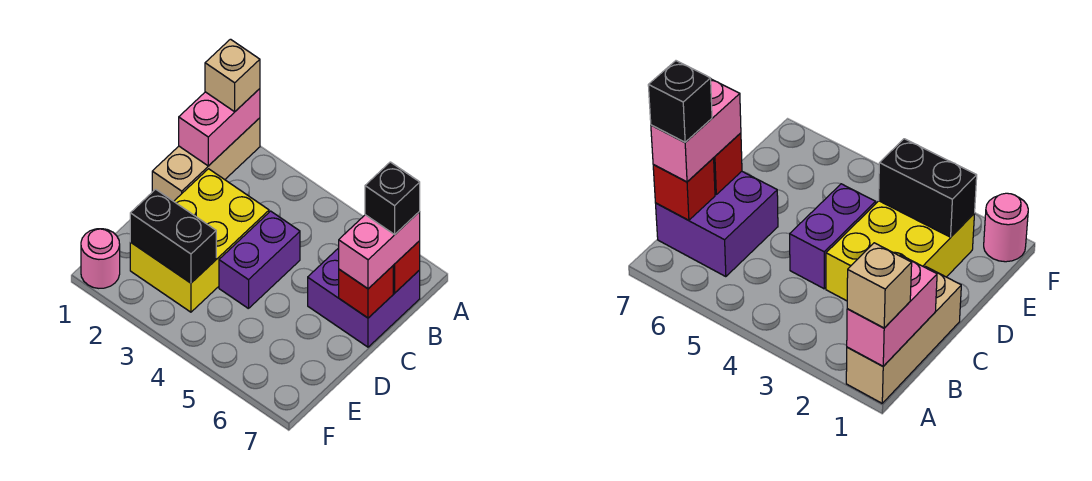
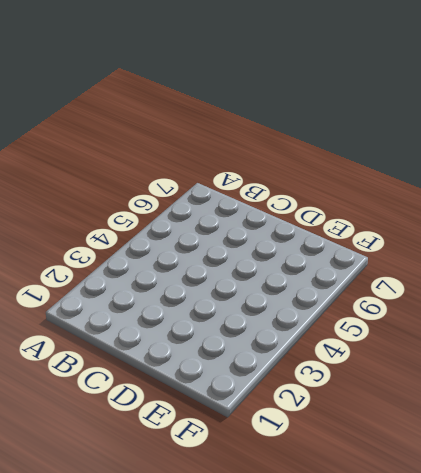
none -> tan brick A1:C1 level 1
none -> purple brick B6:C7 level 1
none -> yellow brick C2:E3 level 1

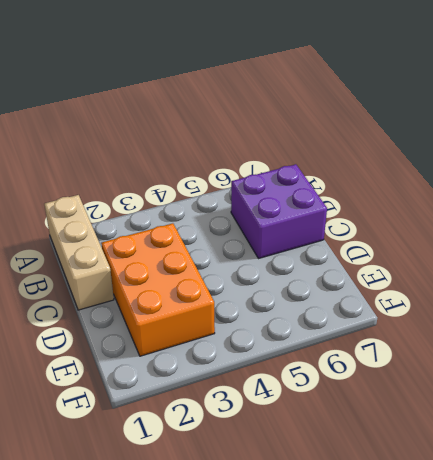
orange brick C2:E3 level 1 -> yellow brick C2:E3 level 1
none -> purple brick C4:D4 level 1
none -> pink round brick F1 level 1
none -> pink brick A1:B1 level 2

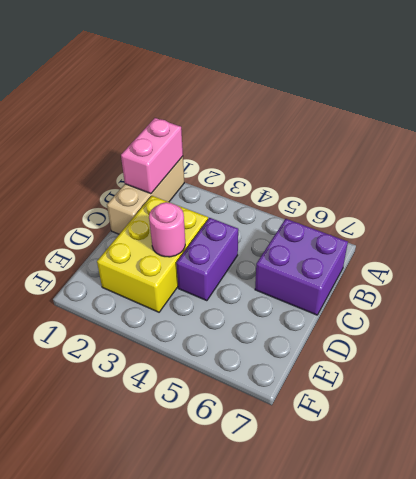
pink round brick D3 level 2 -> pink round brick F1 level 1
none -> red brick B7 level 2
none -> red brick C7 level 2
none -> black brick E2:E3 level 2

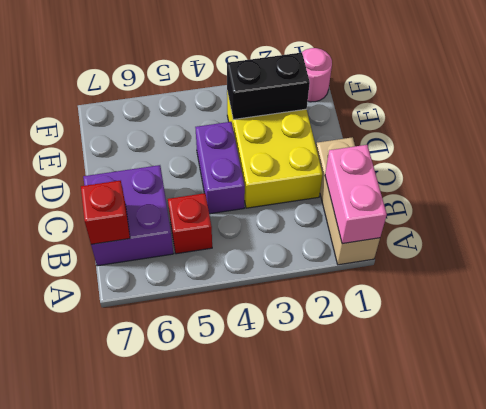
red brick B5 level 1 -> red brick C7 level 2
none -> tan brick A1 level 3
none -> pink brick B7:C7 level 3
none -> black brick B7 level 4

